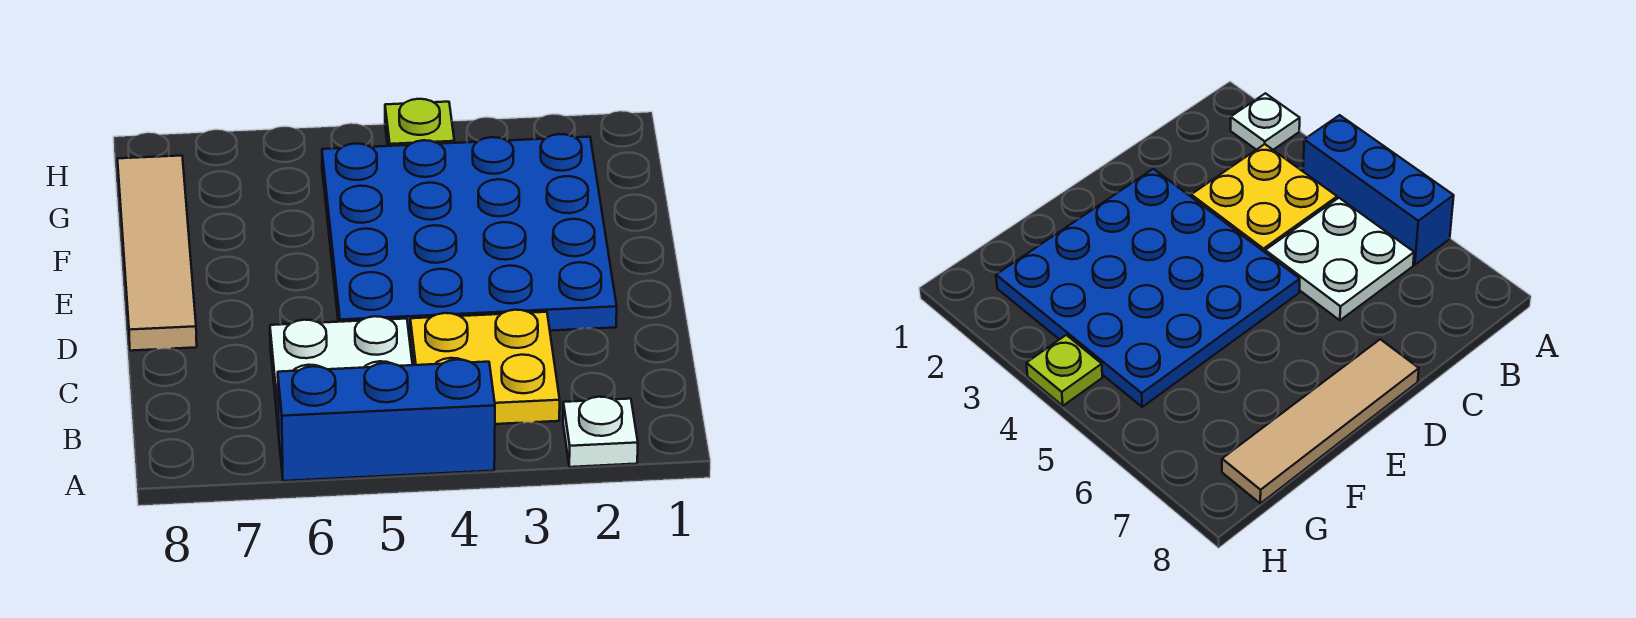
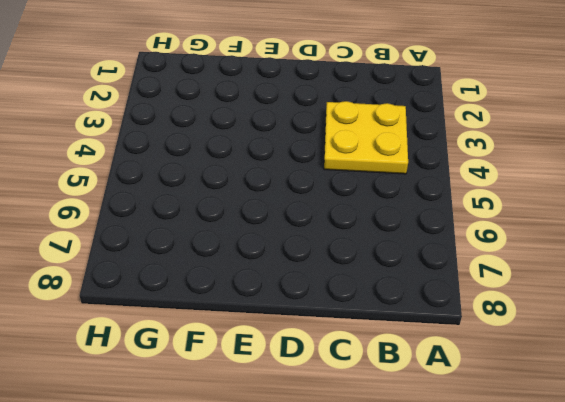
none -> white plate A2 level 1
none -> blue brick A4:A6 level 1

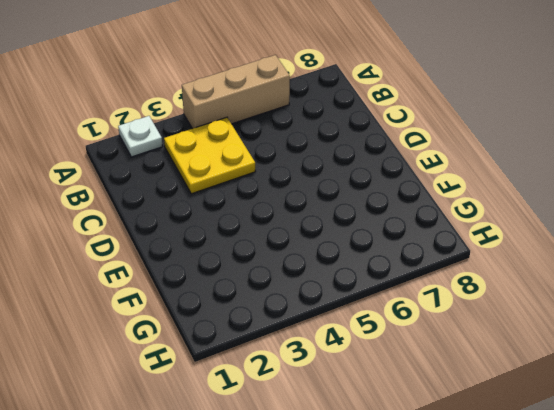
tan brick A4:A6 level 1 -> blue brick A4:A6 level 1
none -> white plate B5:C6 level 1
none -> blue plate D2:G5 level 1

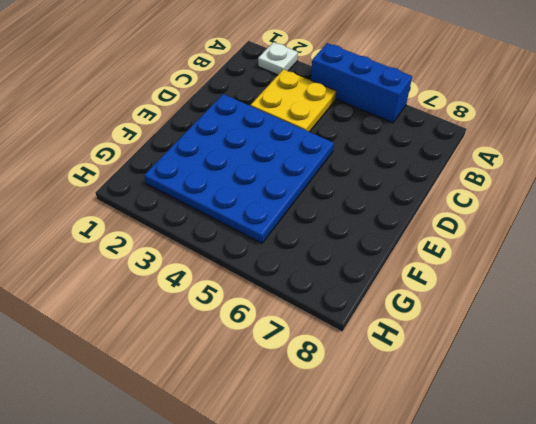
none -> white plate B5:C6 level 1
none -> tan tile D8:G8 level 1

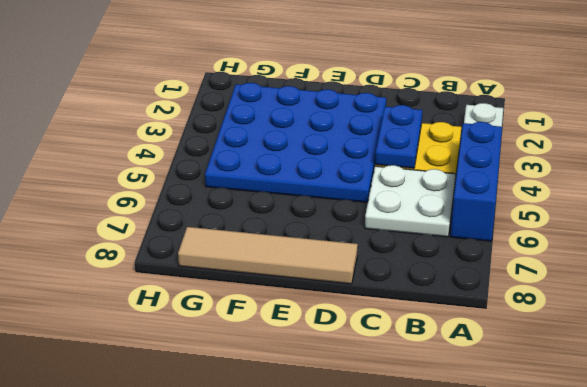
blue plate C3:C4 level 2 -> none
none -> lime plate H4 level 1

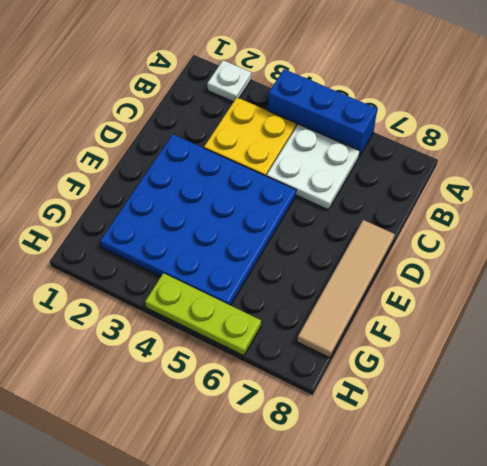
lime plate H4:H6 level 1 -> lime plate H4 level 1

